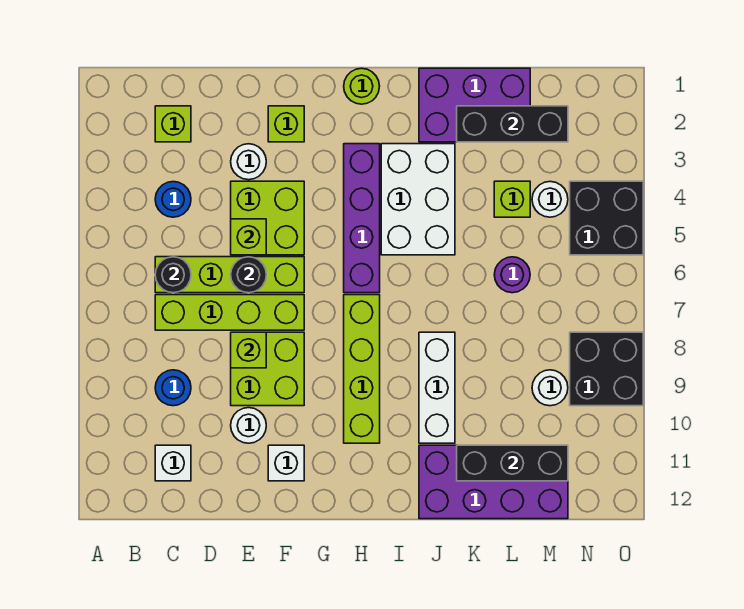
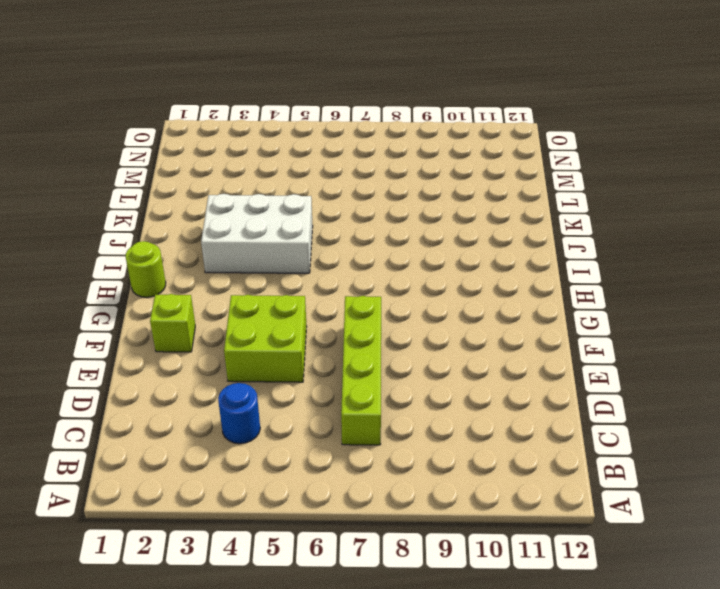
none -> lime brick C2 level 1
none -> lime brick C6:F6 level 1
none -> blue round brick C9 level 1
none -> white brick C11 level 1

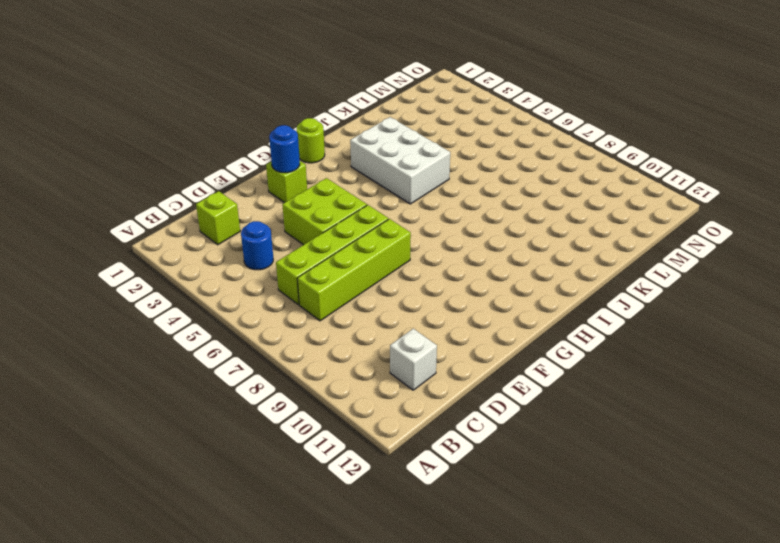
blue round brick F2 level 2 -> blue round brick C9 level 1
none -> white round brick E3 level 1
none -> lime brick E8:F9 level 1
none -> white round brick E10 level 1
none -> white brick F11 level 1

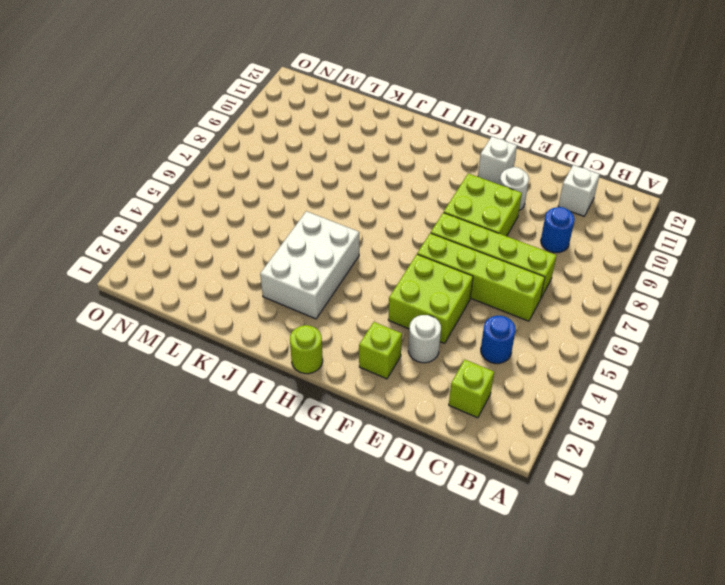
none -> purple brick H3:H6 level 1
none -> lime brick H7:H10 level 1
none -> purple brick J1:L2 level 1
none -> white brick J8:J10 level 1

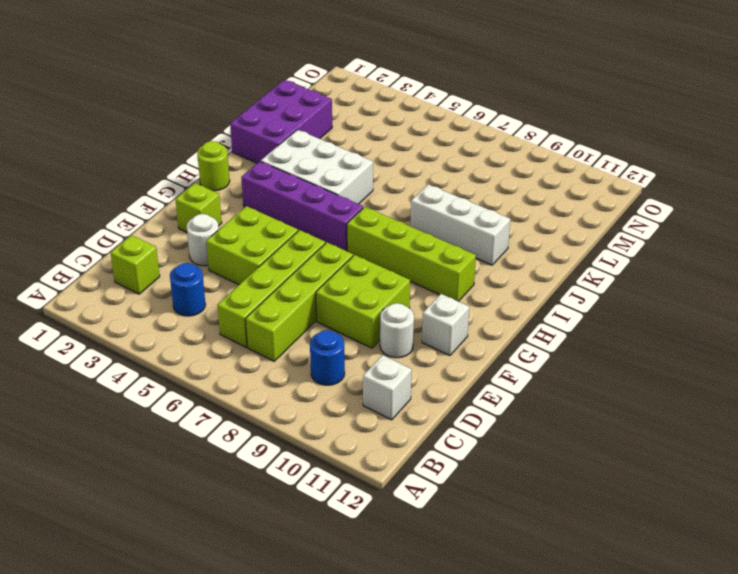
none -> purple brick J11:M12 level 1
none -> lime brick L4 level 1
none -> purple round brick L6 level 1
none -> white round brick M4 level 1

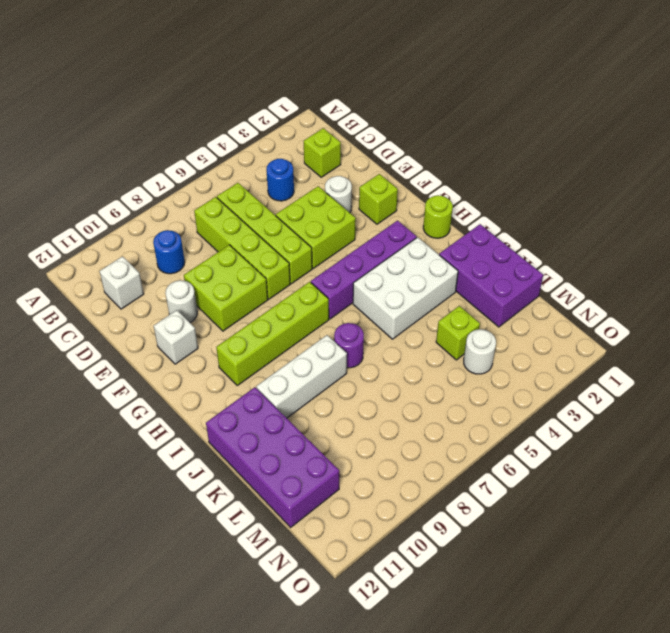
purple round brick J7 level 1 -> purple round brick L6 level 1
none -> white round brick M9 level 1
none -> black brick N4:O5 level 1
none -> black brick N8:O9 level 1
none -> black round brick C6 level 2

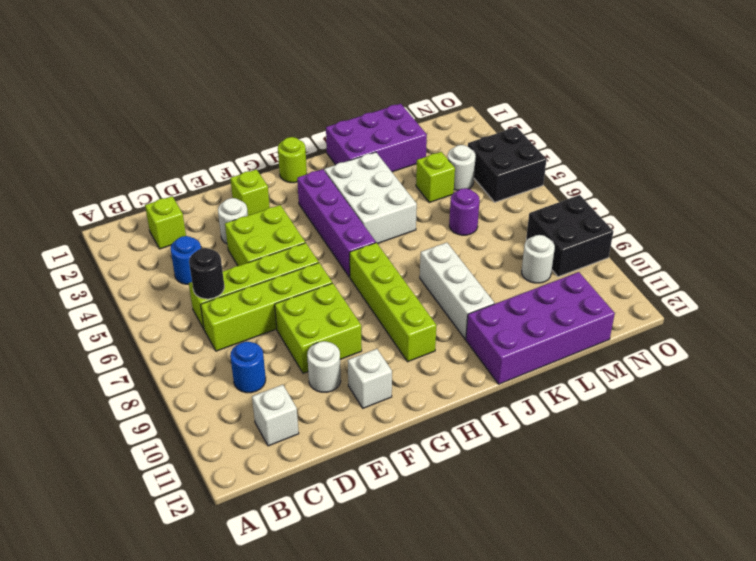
none -> lime brick E5 level 2
none -> black round brick E6 level 2
none -> lime brick E8 level 2
none -> black brick K2:M2 level 2

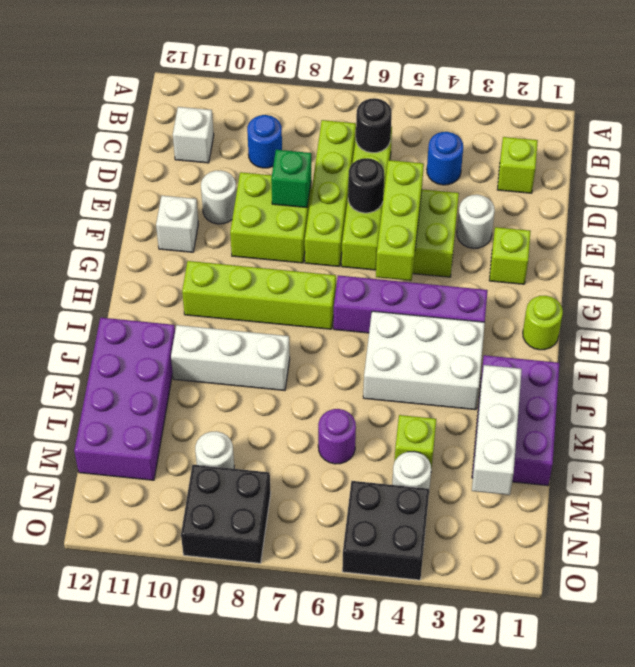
lime brick E5:G5 level 2 -> lime brick E5 level 2
green brick E8 level 2 -> lime brick E8 level 2
white brick K2:M2 level 2 -> black brick K2:M2 level 2
none -> black brick K11:M11 level 2

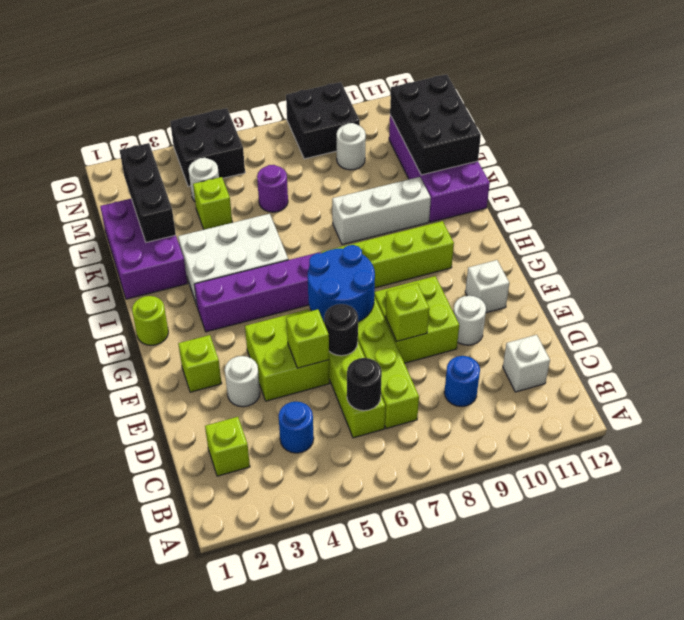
blue round brick F6:G7 level 2 -> none
black brick K11:M12 level 2 -> black brick K11:M11 level 2

